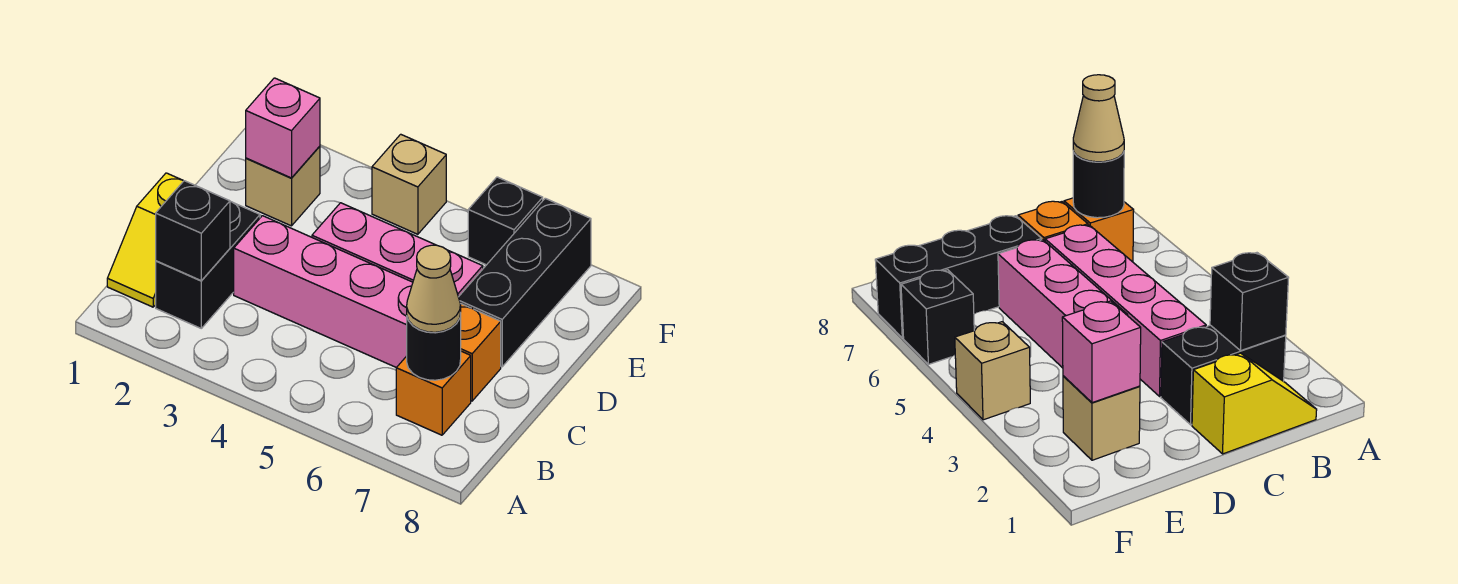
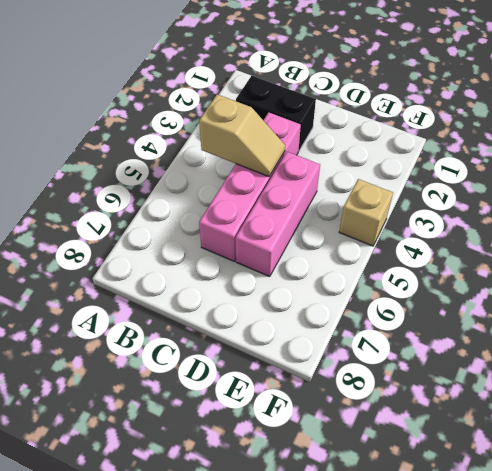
tan slope B4:C4 level 2 top B -> none
none -> yellow slope B1:C1 level 1 top C
none -> orange brick B7 level 1
none -> orange brick C7 level 1

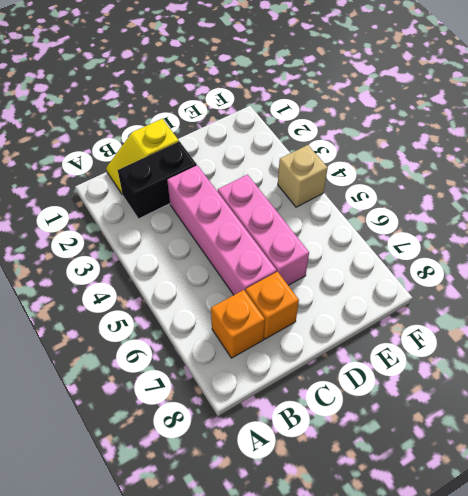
none -> black brick D7:F7 level 1
none -> tan brick E2 level 1
none -> black brick F6 level 1

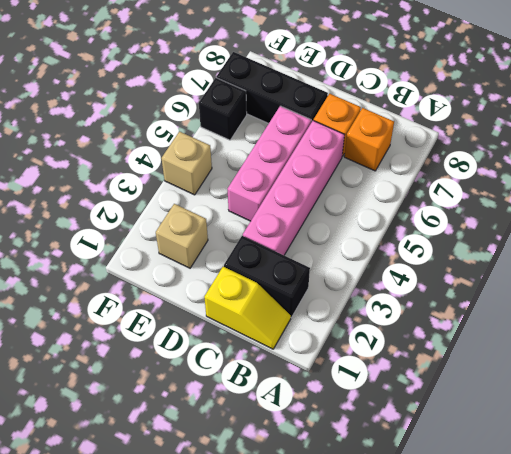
none -> black brick B2 level 2
none -> black round brick B7 level 2
none -> pink brick E2 level 2

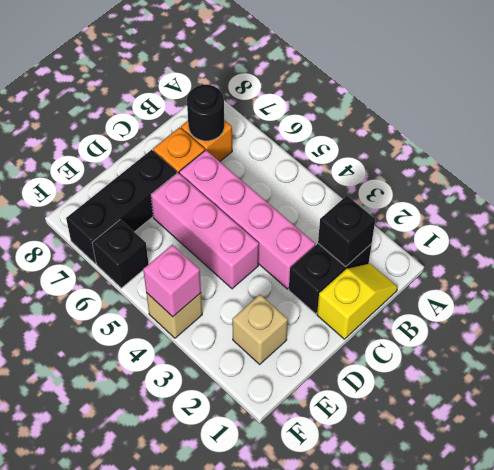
pink brick F4 level 2 -> pink brick E2 level 2
none -> tan cone B7 level 3

